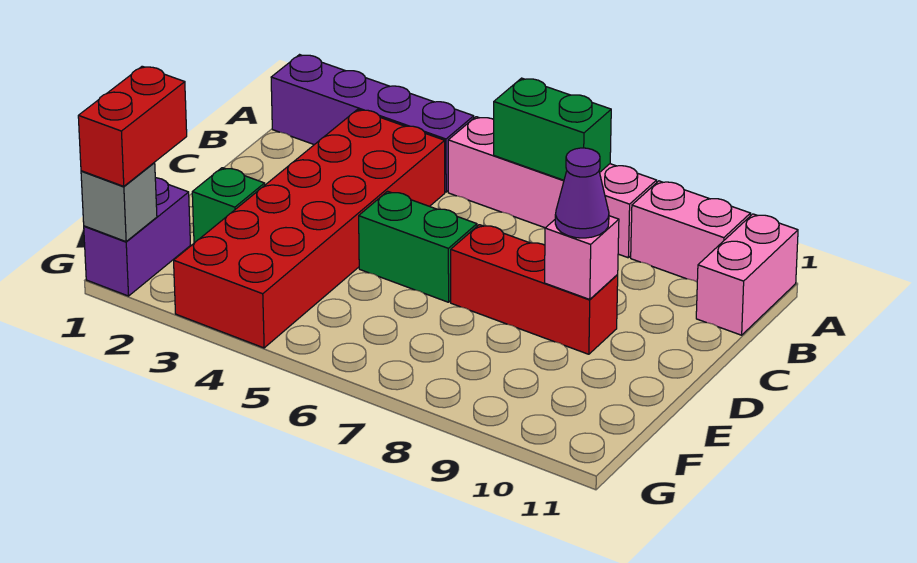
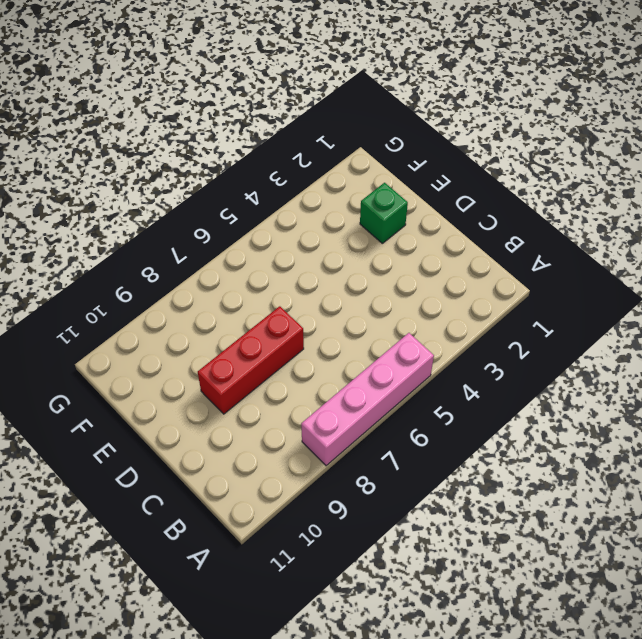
none -> purple brick A1:A4 level 1
none -> pink brick A9:A10 level 1
none -> pink brick A11:B11 level 1

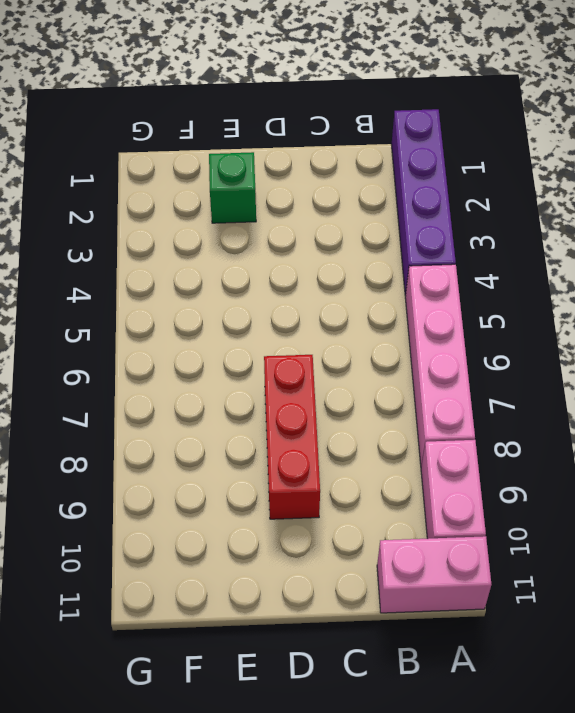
none -> red brick B3:G4 level 1
none -> green brick D5:D6 level 1
none -> purple brick F1:G1 level 1

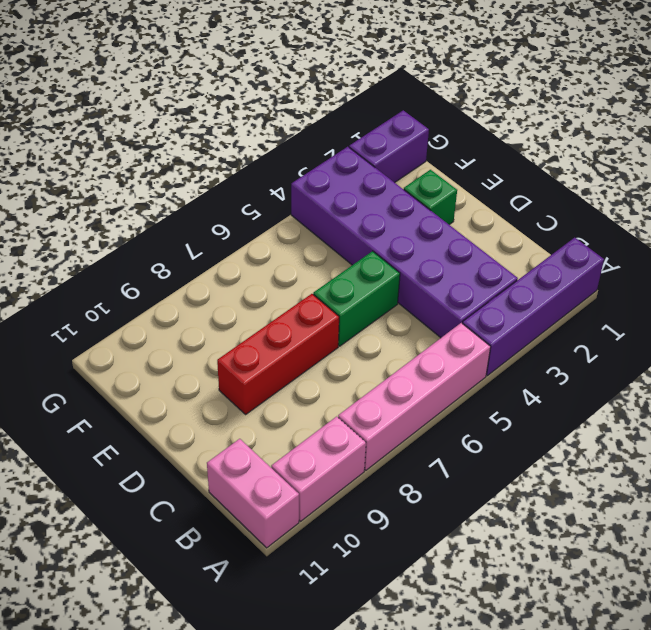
purple brick B3:G4 level 1 -> red brick B3:G4 level 1
purple brick G1:G2 level 1 -> purple brick F1:G1 level 1
none -> green brick A6:A7 level 2
none -> pink brick D9 level 2
none -> grey brick G1 level 2

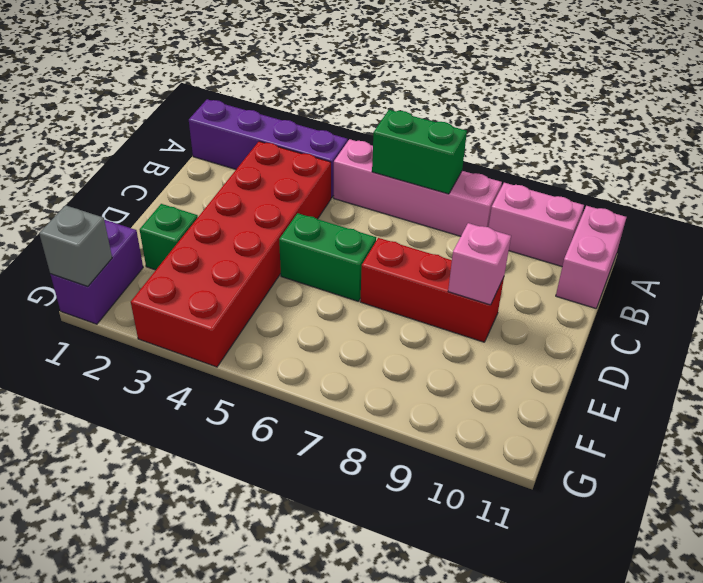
none -> purple cone D9 level 3
none -> red brick F1:G1 level 3

